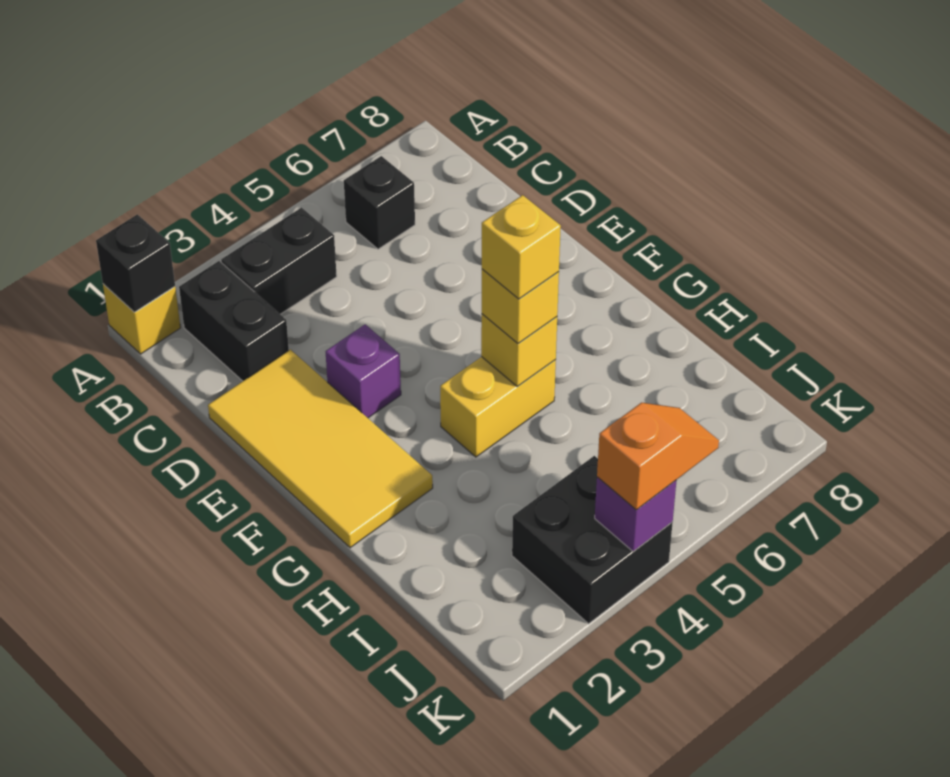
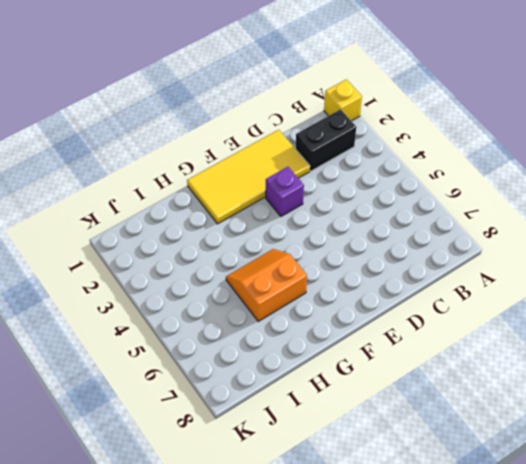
orange slope G5:H6 level 1 top 6 -> yellow brick G4:G5 level 1
none -> black brick B3:B4 level 1
none -> black brick B6 level 1
none -> black brick J3:K4 level 1

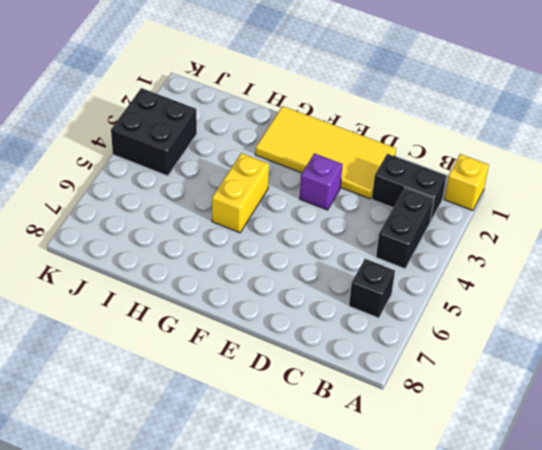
none -> black brick A1 level 2
none -> yellow brick G5 level 2
none -> purple brick K4 level 2

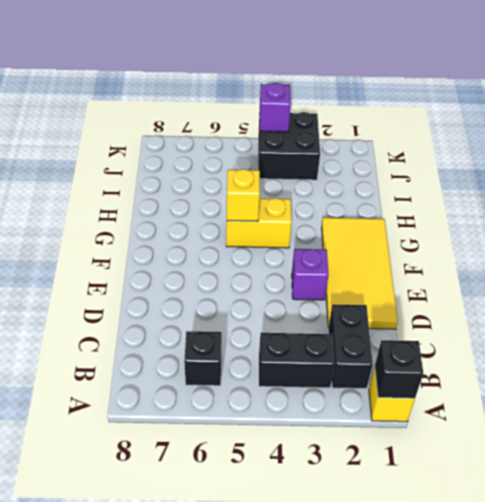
none -> yellow brick G5 level 3
none -> orange slope K4:K5 level 3 top 4
none -> yellow brick G5 level 4

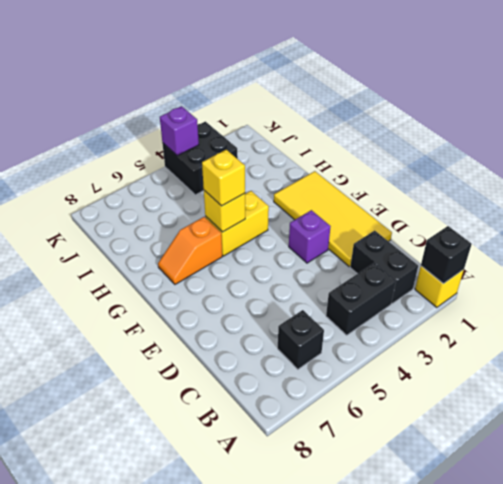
orange slope G6:G7 level 1 top 6 -> orange slope K4:K5 level 3 top 4
none -> yellow brick G5 level 4

